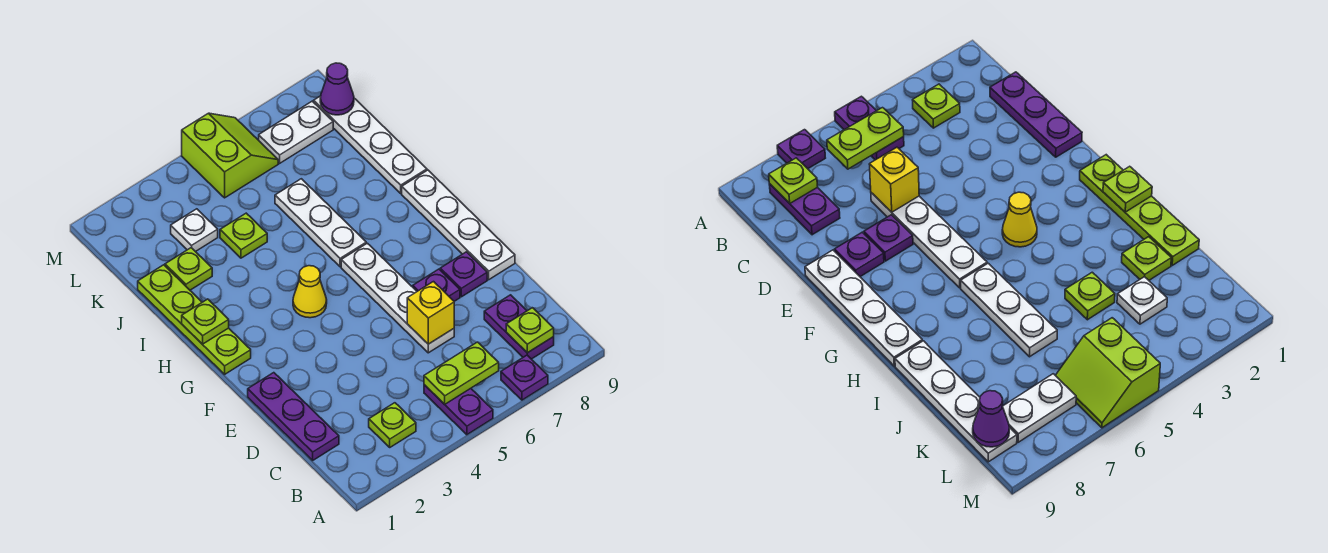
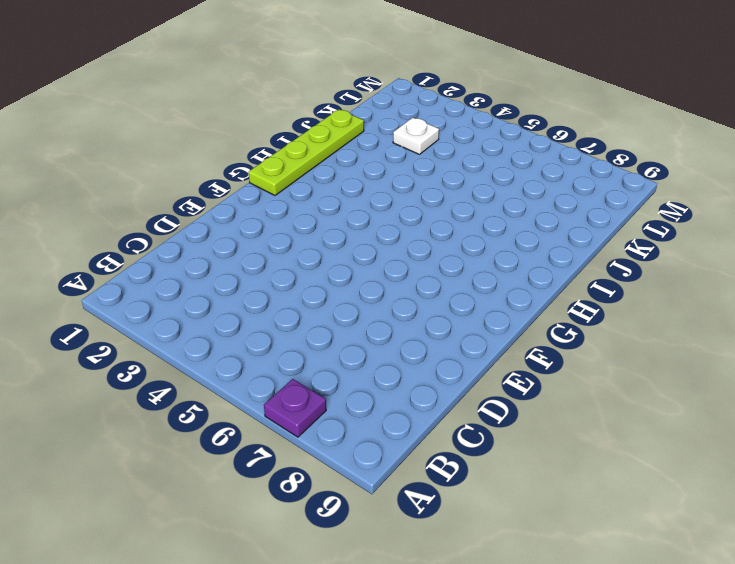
none -> purple plate A5:B5 level 1
none -> lime plate B3 level 1
none -> purple plate B8:C8 level 1

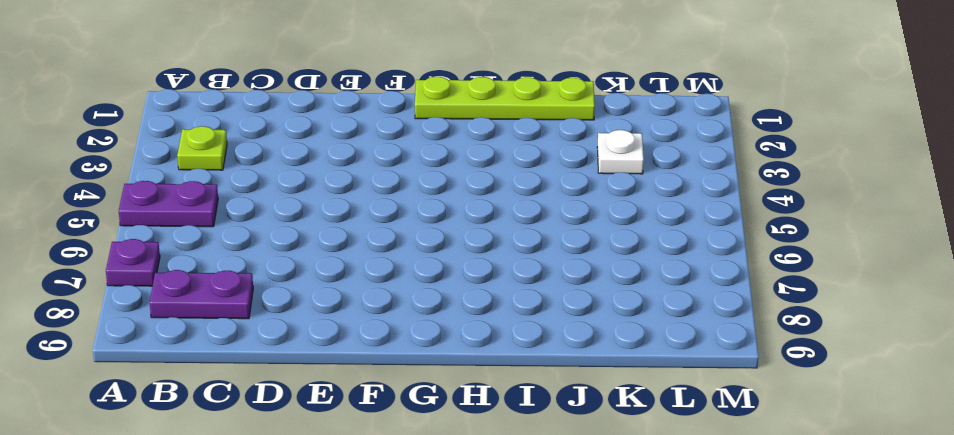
none -> purple plate C1:E1 level 1
none -> white plate D6:G6 level 1
none -> purple plate E7 level 1

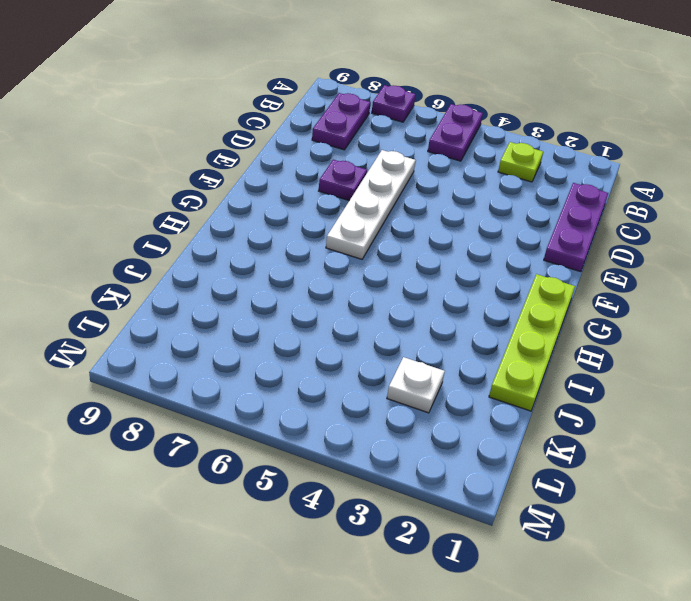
none -> purple plate E8 level 1
none -> white plate E9:H9 level 1
none -> yellow cone G4 level 1

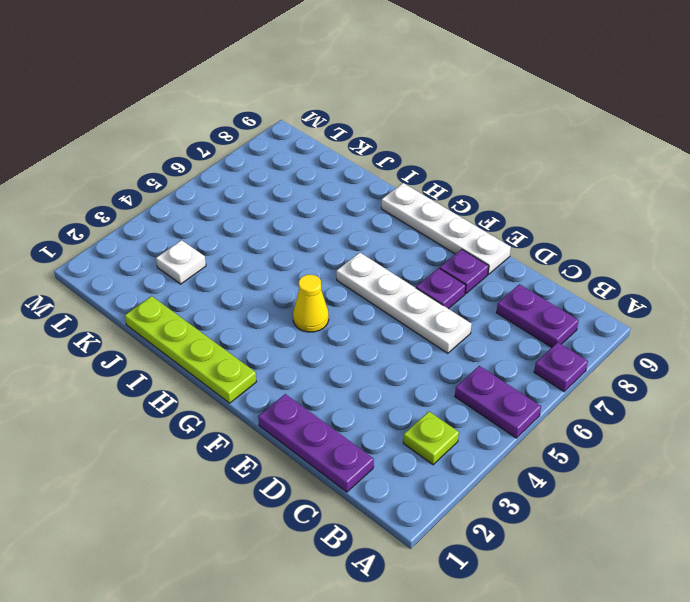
none -> white plate H6:J6 level 1
none -> white plate I9:L9 level 1
none -> lime plate J2 level 1

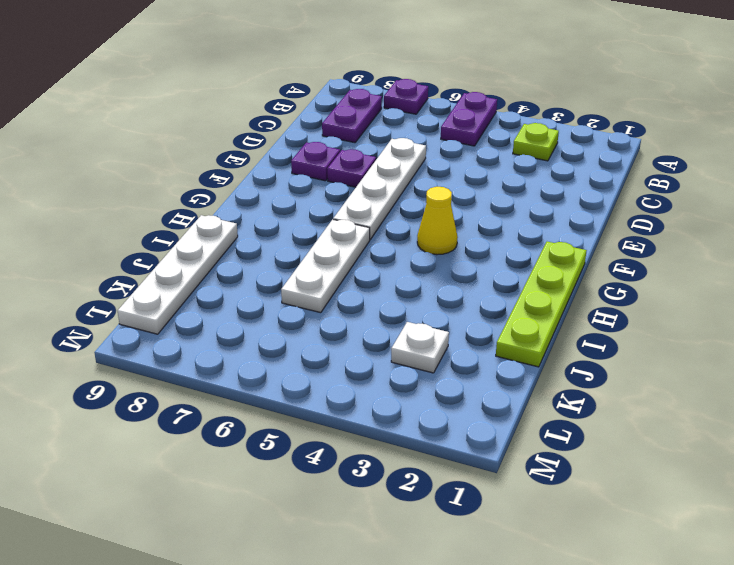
none -> purple plate C1:E1 level 1
none -> white plate E9:H9 level 1
none -> lime plate J2 level 1

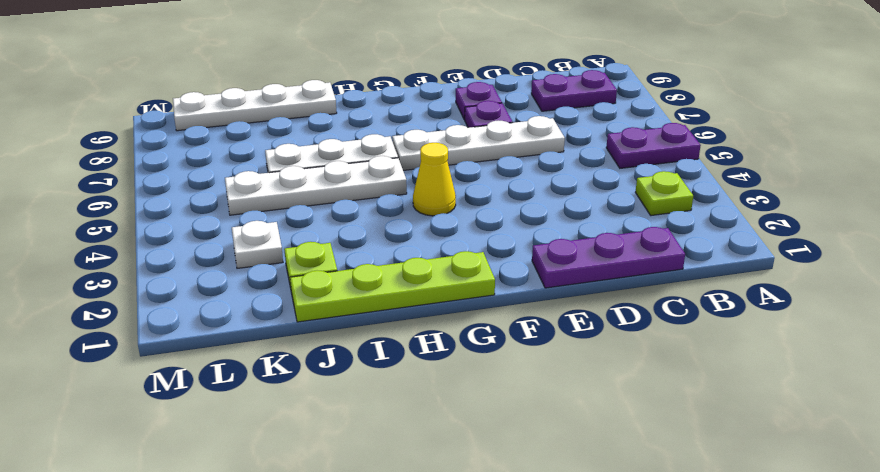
white plate H5:K5 level 1 -> white plate E9:H9 level 1
none -> purple plate A7 level 1
none -> lime plate J4 level 1
none -> lime slope L5:M6 level 1 top 5

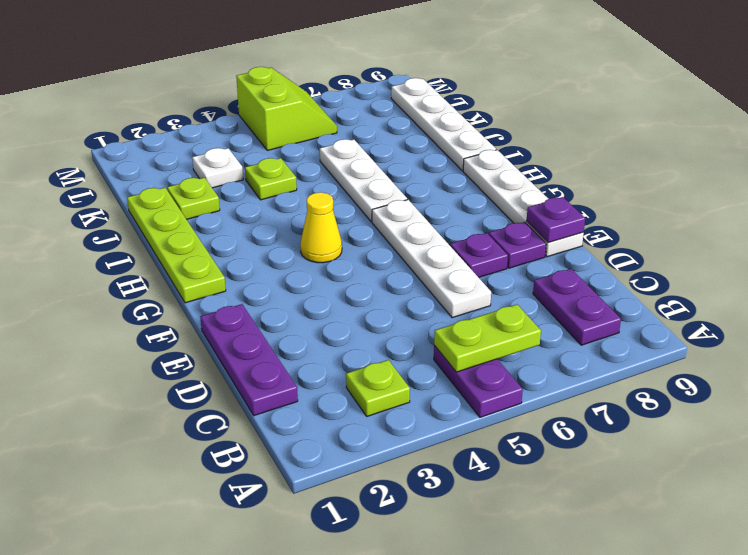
purple plate E9 level 2 -> purple plate A7 level 1
none -> white plate L7:L8 level 1
none -> lime plate B8 level 2
none -> yellow brick D6 level 2

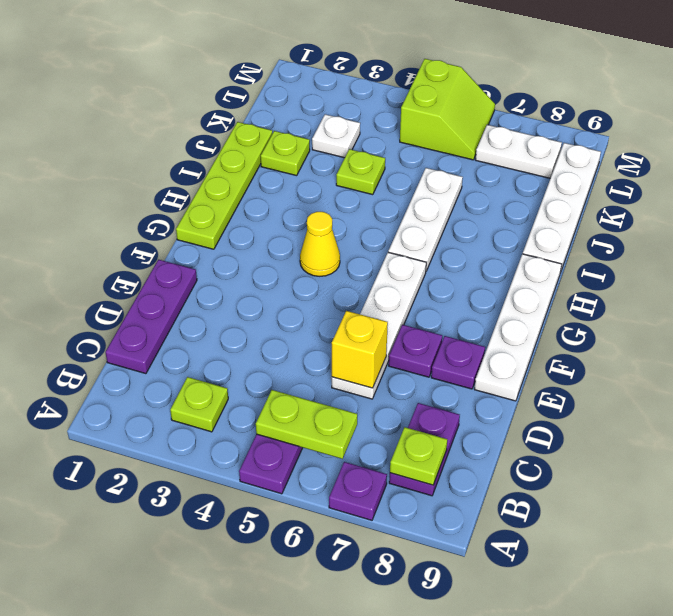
none -> lime plate H1 level 2
none -> purple cone L9 level 2

